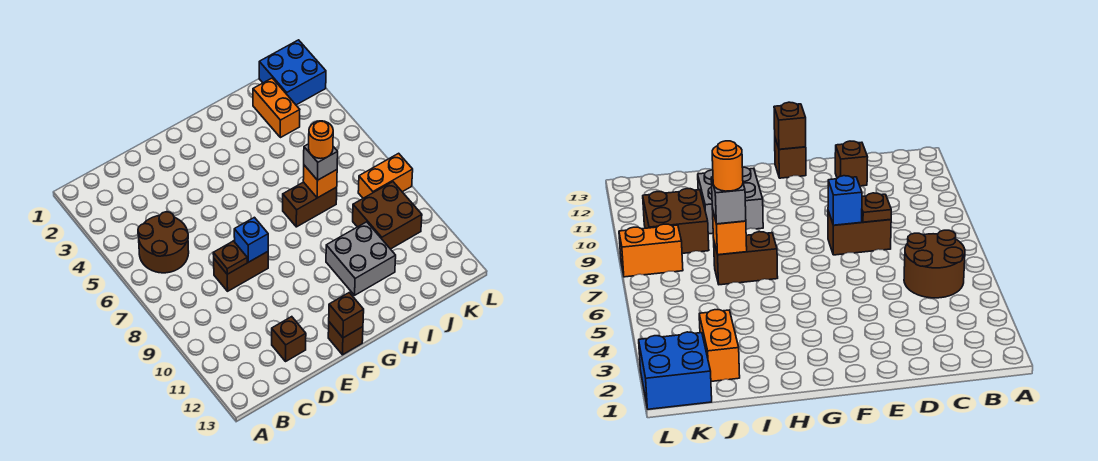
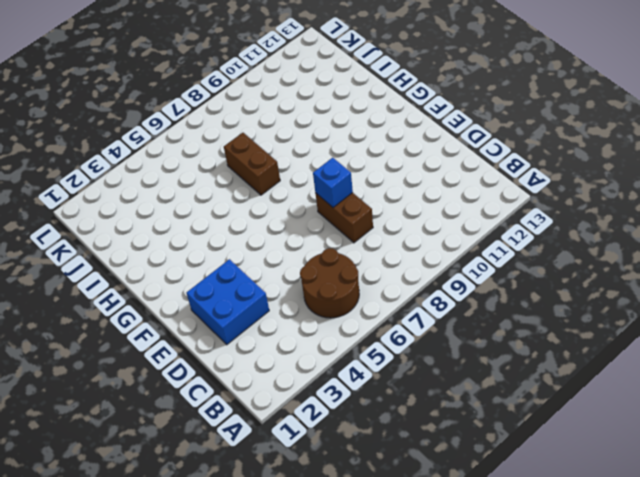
blue brick D2:E3 level 1 -> blue brick K1:L2 level 1
none -> brown brick D12 level 1
none -> brown brick F13 level 1
none -> grey brick H10:I11 level 1

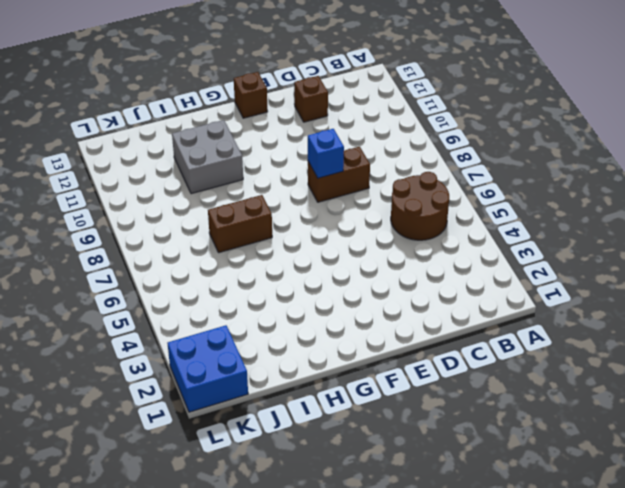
none -> orange brick J2:J3 level 1
none -> brown brick J9:K10 level 1
none -> orange brick K8:L8 level 1

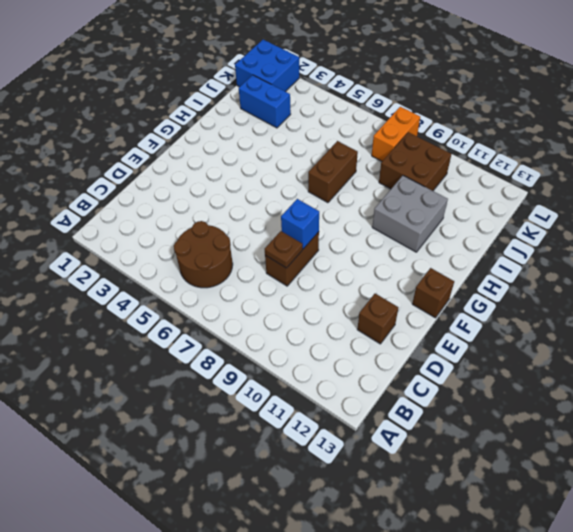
blue brick J2:J3 level 1 -> orange brick J2:J3 level 1
none -> brown brick F13 level 2
none -> orange brick I7 level 2
none -> grey brick I7 level 3

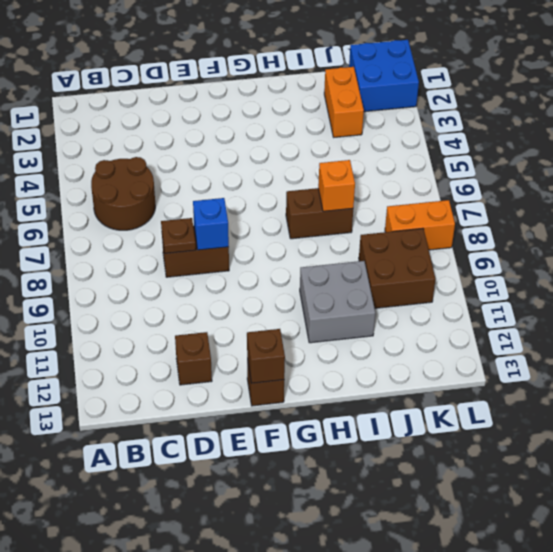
none -> grey brick I7 level 3
none -> orange round brick I7 level 4

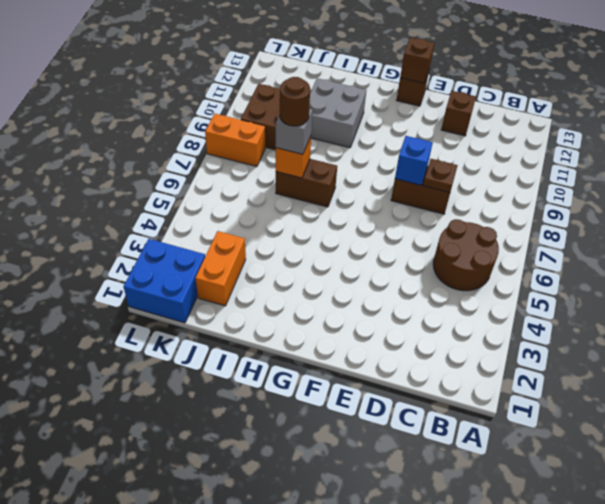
brown round brick I7 level 4 -> orange round brick I7 level 4

